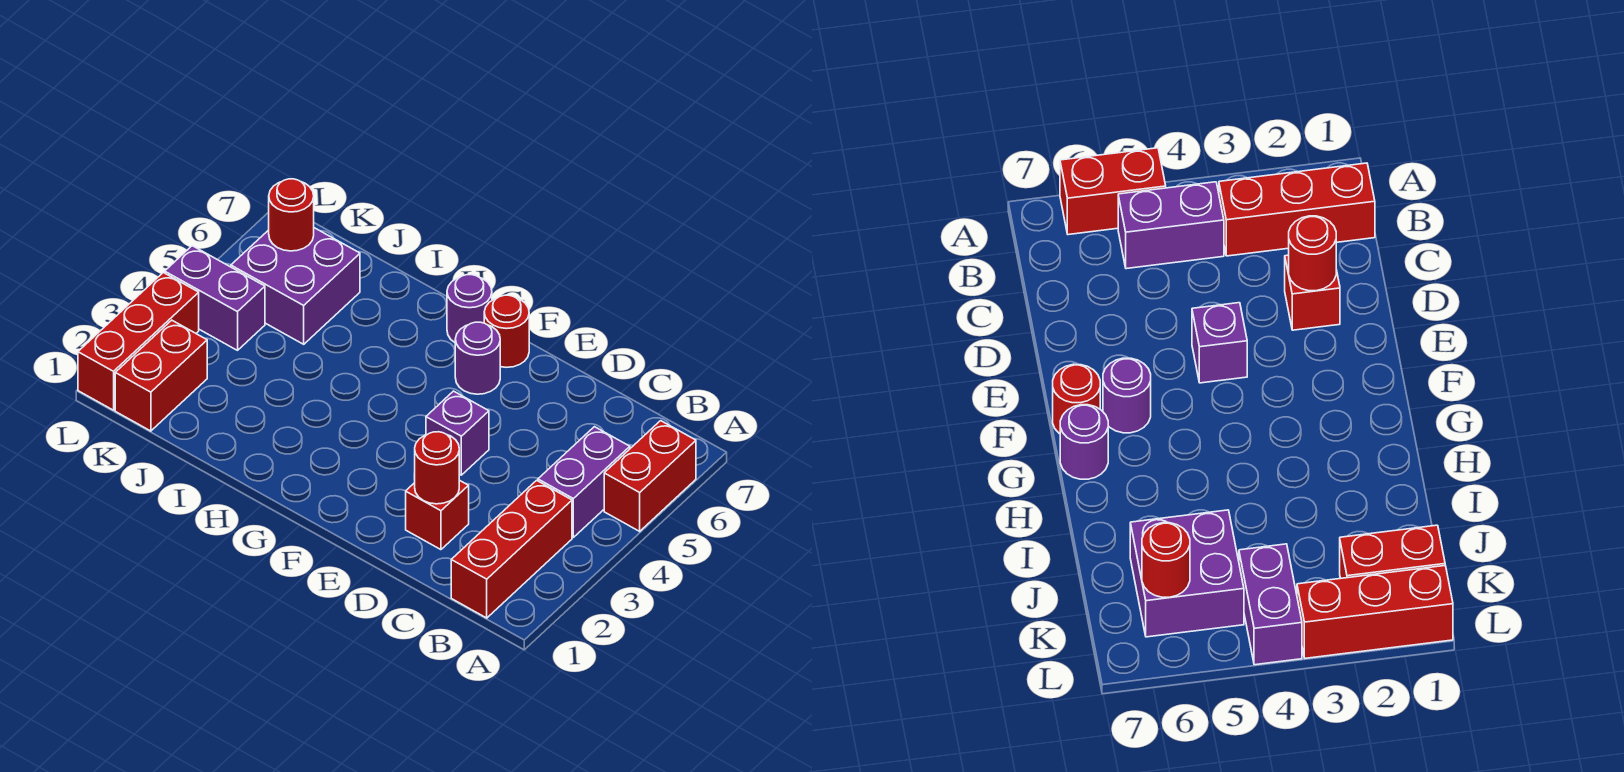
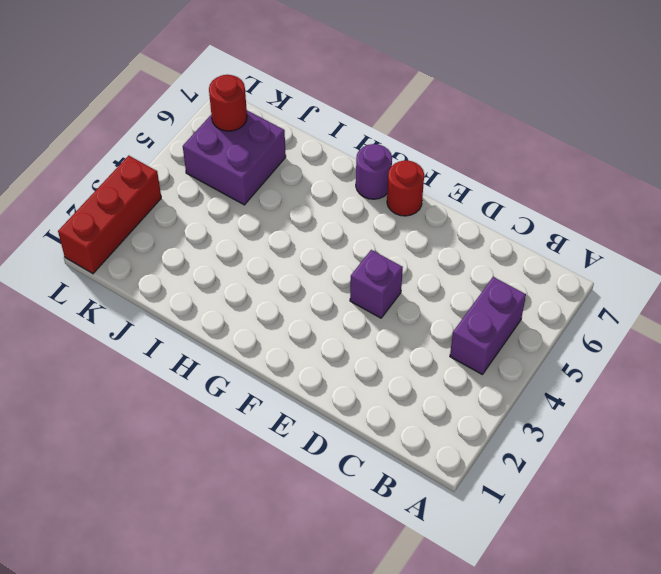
none -> red brick A5:A6 level 1
none -> red brick B1:B3 level 1
none -> red brick D2 level 1

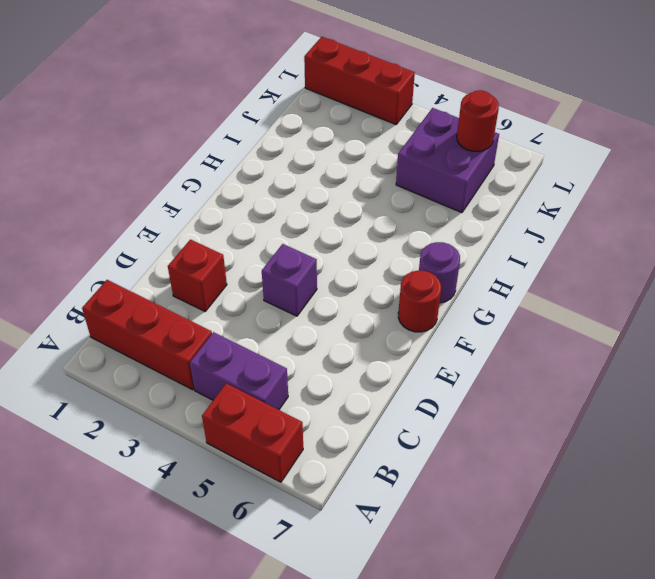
none -> purple round brick F6 level 1
none -> red brick K1:K2 level 1
none -> purple brick K4:L4 level 1

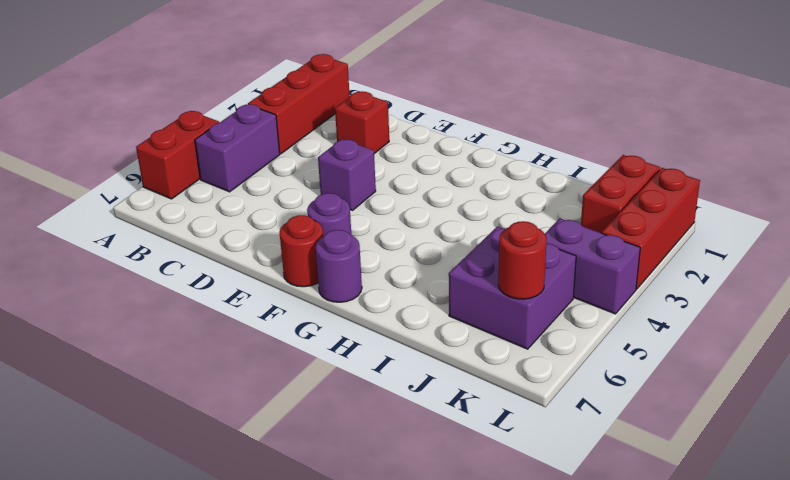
none -> red round brick D2 level 2

